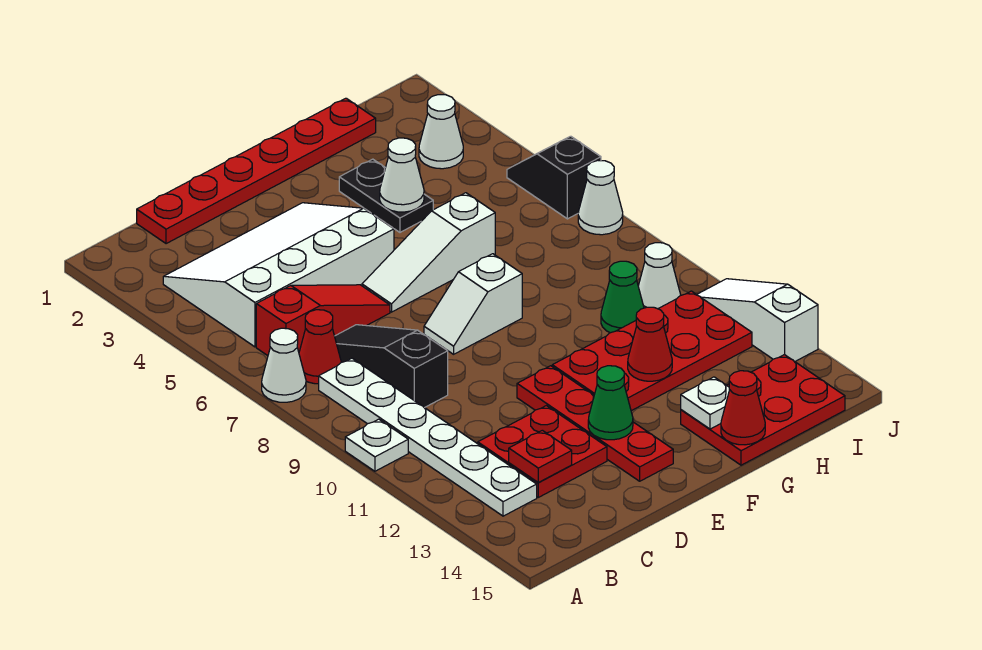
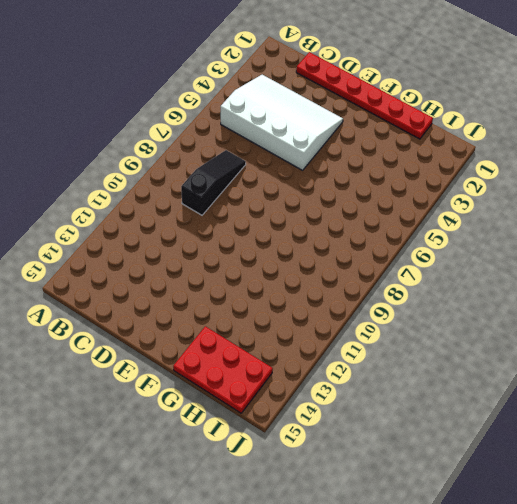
none -> white cone A7 level 1
none -> white plate A10 level 1
none -> red slope B6:D6 level 1 top B

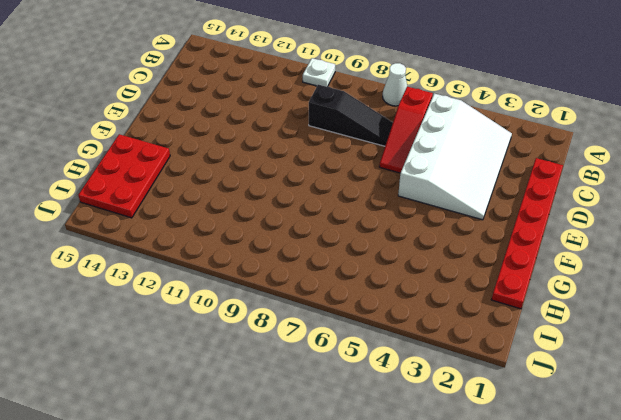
none -> red cone B7 level 1
none -> white plate B8:B13 level 1
none -> red plate C12:D13 level 1

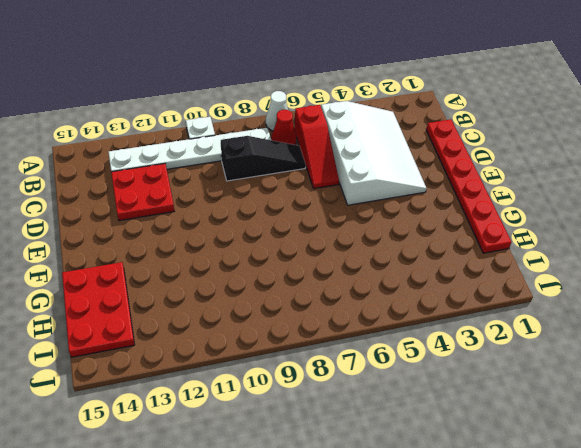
none -> white slope E6:G6 level 1 top G
none -> white slope E8:F8 level 1 top F
none -> red plate E11:E14 level 1

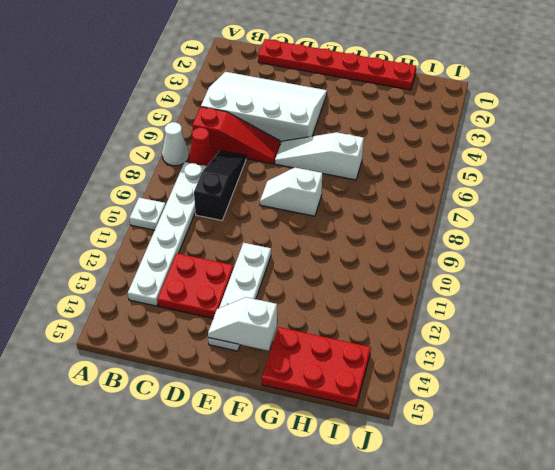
white plate E11:E14 level 1 -> red plate E11:E14 level 1
white slope E14:F14 level 2 top F -> none
none -> red plate F11:I12 level 1
none -> black plate G3:G4 level 1
none -> green cone H10 level 1

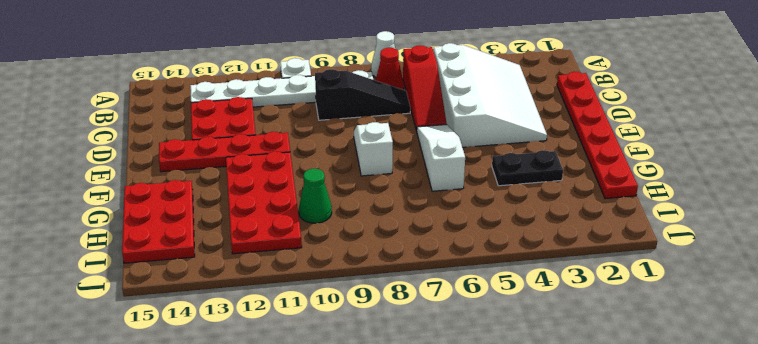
none -> white cone I3 level 1
none -> white cone I10 level 1
none -> black slope J5:J6 level 1 top 6

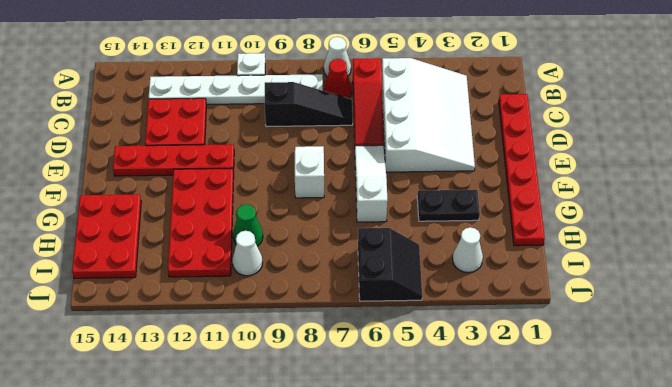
black slope I5:J6 level 1 top 6 -> black slope J5:J6 level 1 top 6
none -> white cone J7 level 1
none -> white slope J11:J13 level 1 top 13
none -> red plate C13 level 2

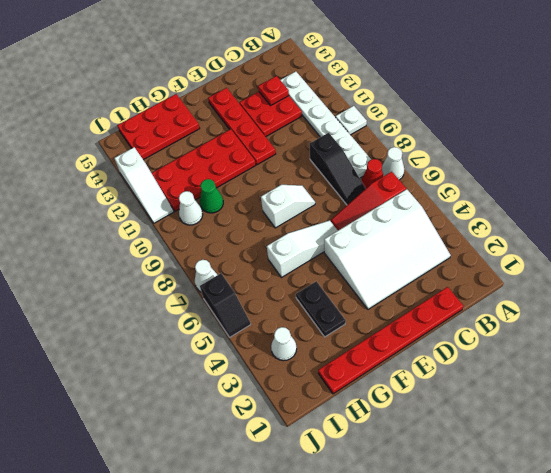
none -> green cone E13 level 2
none -> white cone G4 level 2
none -> red cone G12 level 2

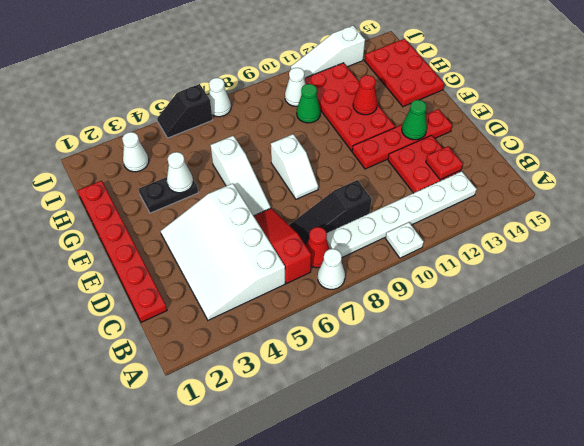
none -> white plate G14 level 2
none -> red cone G15 level 2

